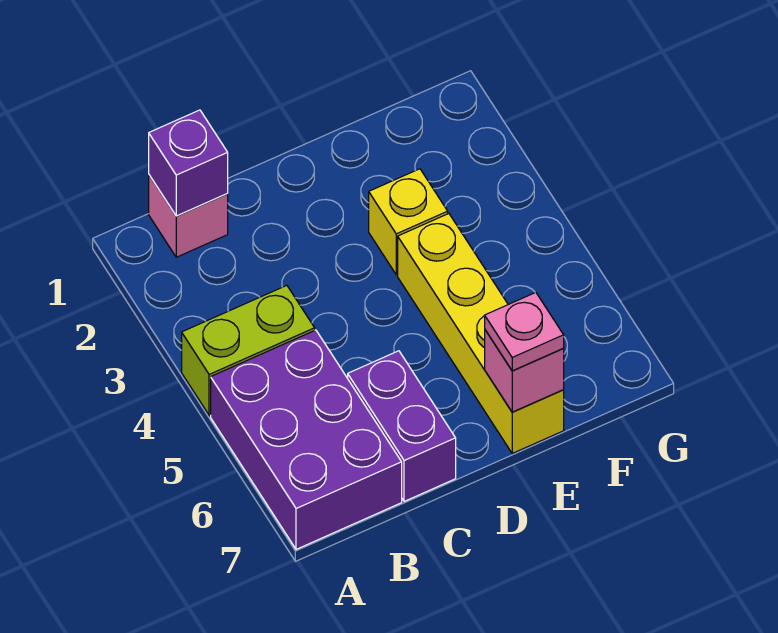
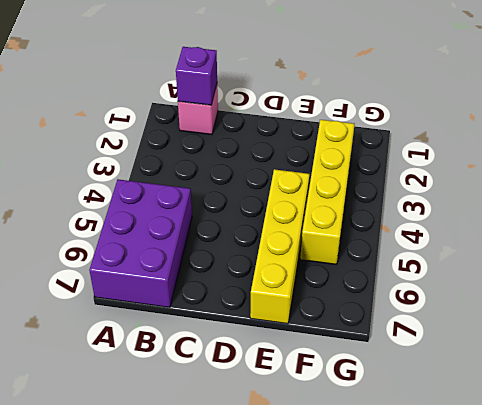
yellow brick F2:F5 level 1 -> none
none -> lime brick A4:B4 level 1
none -> purple brick C6:C7 level 1

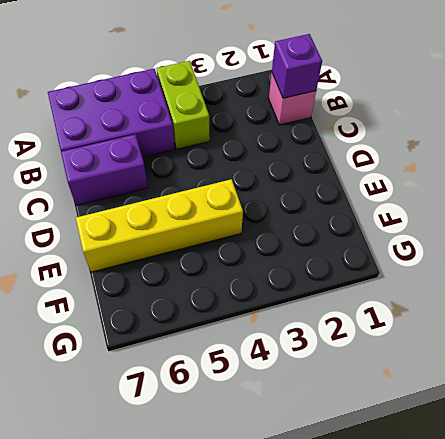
none -> yellow brick E3 level 1
none -> pink brick E7 level 2

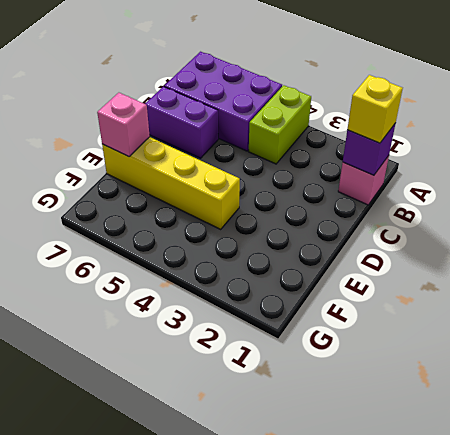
yellow brick B1 level 3 -> yellow brick E3 level 1
none -> pink plate E7 level 3

